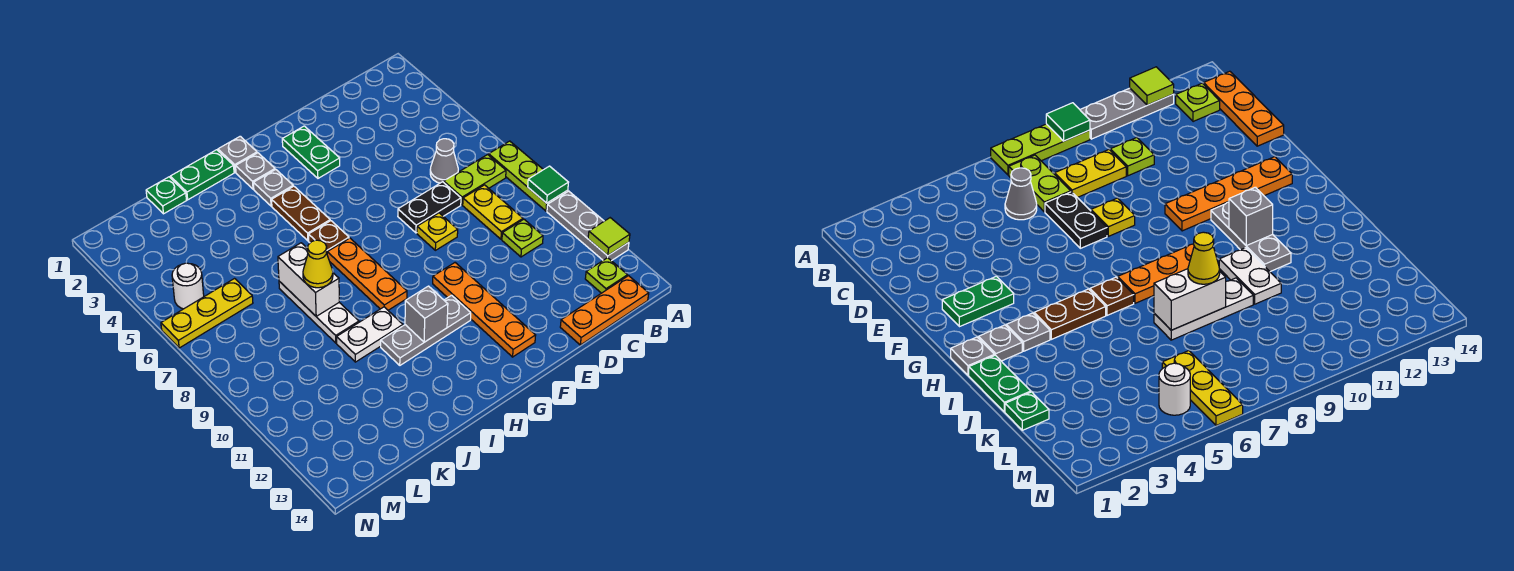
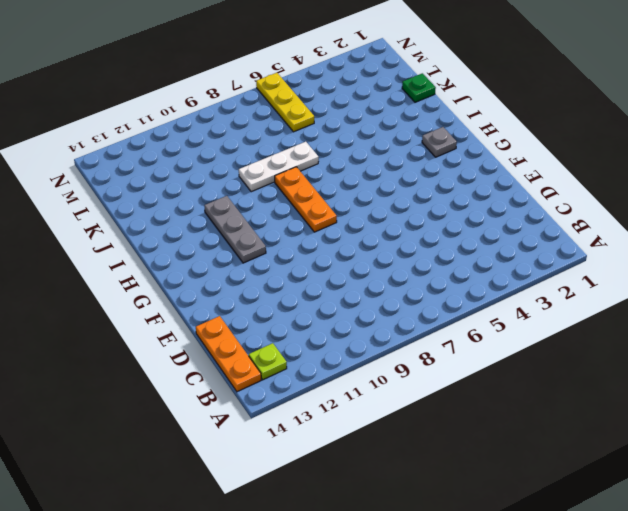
orange plate G8:I8 level 1 -> orange plate H7:H9 level 1
none -> lime plate A7:A9 level 1
none -> grey plate A10:A12 level 1
none -> lime plate B7:C7 level 1
none -> grey cone C6 level 1

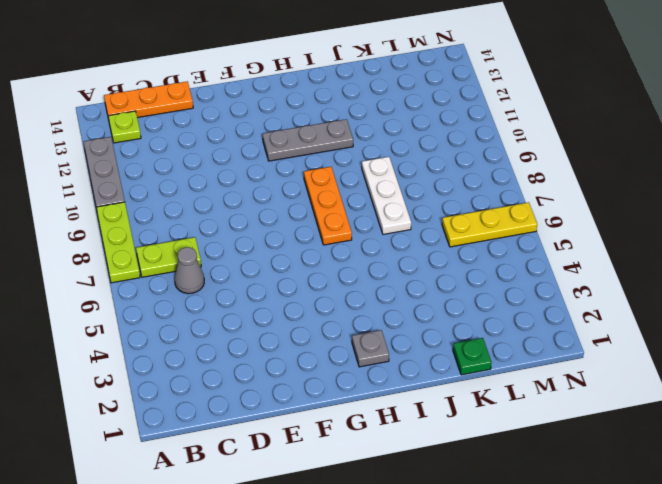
none -> yellow plate C8:C9 level 1
none -> lime plate C10 level 1
none -> black plate D7:E7 level 1
none -> yellow plate E8 level 1

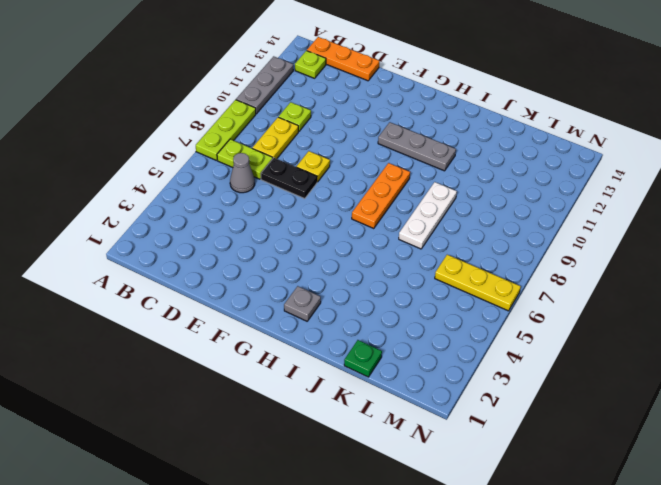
none -> green plate F2:F3 level 1
none -> orange plate F10:F13 level 1
none -> grey plate H1 level 1
none -> grey plate H3 level 1

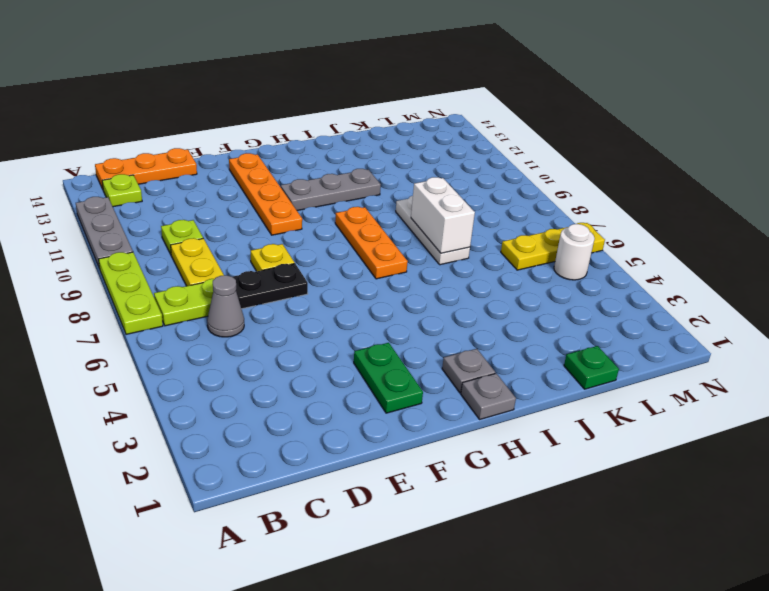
none -> grey plate H3 level 1
none -> brown plate H4:H5 level 1
none -> brown plate H6 level 1
none -> green plate I1:J1 level 1

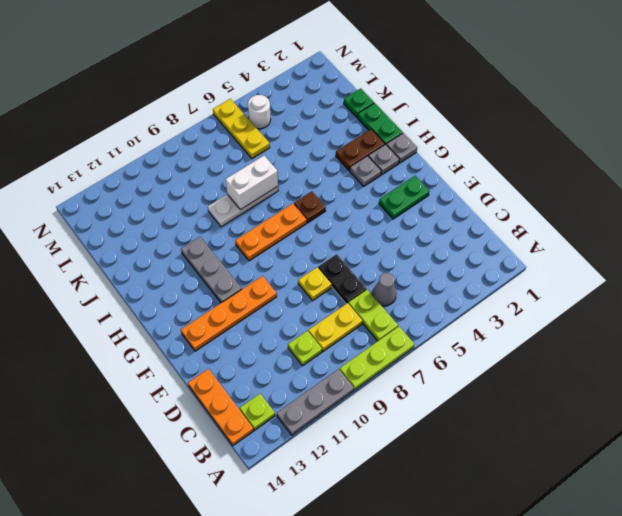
brown plate I2:I3 level 1 -> brown plate H4:H5 level 1
none -> white plate I10:J10 level 1
none -> green tile A9 level 2
none -> lime tile A12 level 2
none -> grey brick H11 level 2

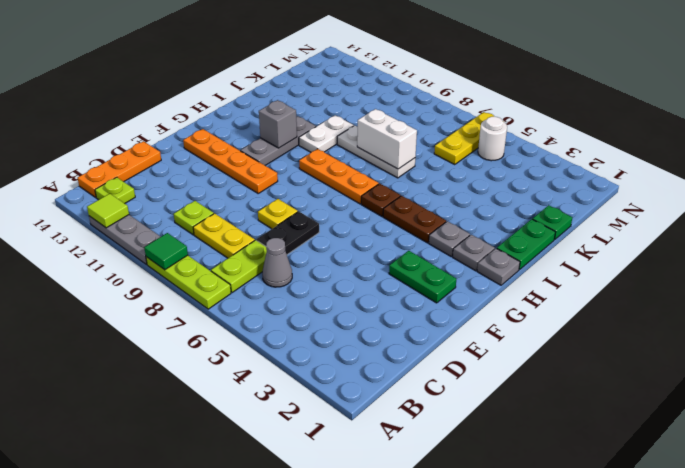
none -> yellow cone J8 level 3

